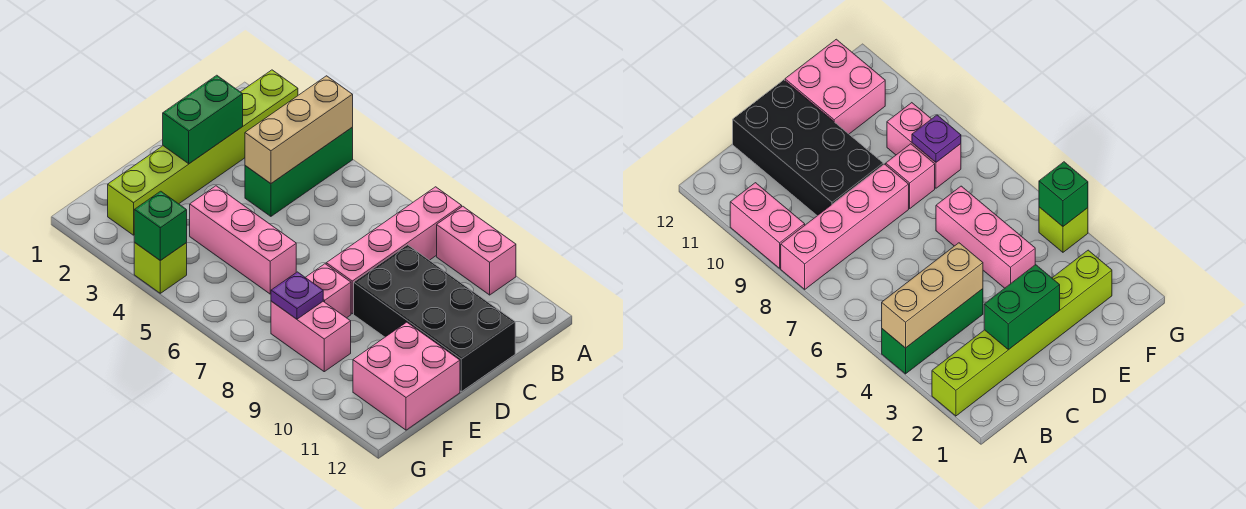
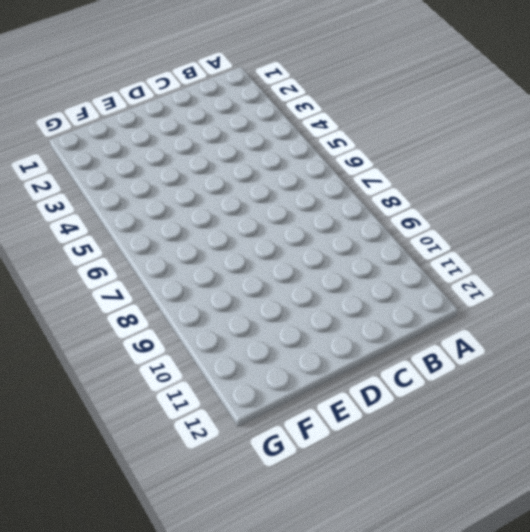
none -> lime brick A2:F2 level 1
none -> green brick A4:C4 level 1
none -> pink brick A8:D8 level 1

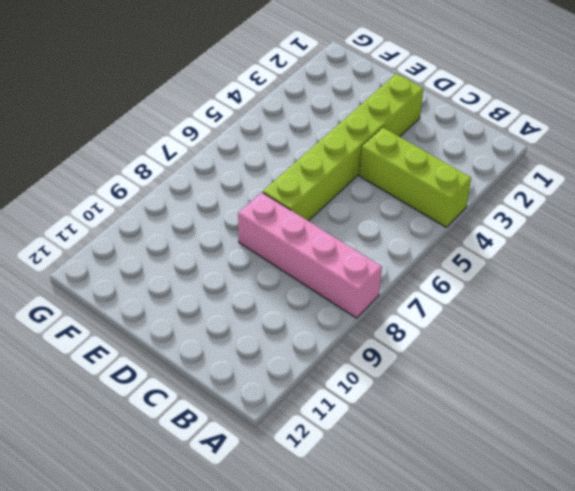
lime brick A4:C4 level 1 -> green brick A4:C4 level 1
lime brick D2:D7 level 1 -> lime brick A2:F2 level 1
none -> pink brick A9:A10 level 1
none -> black brick C9:D12 level 1
none -> pink brick E4:E6 level 1

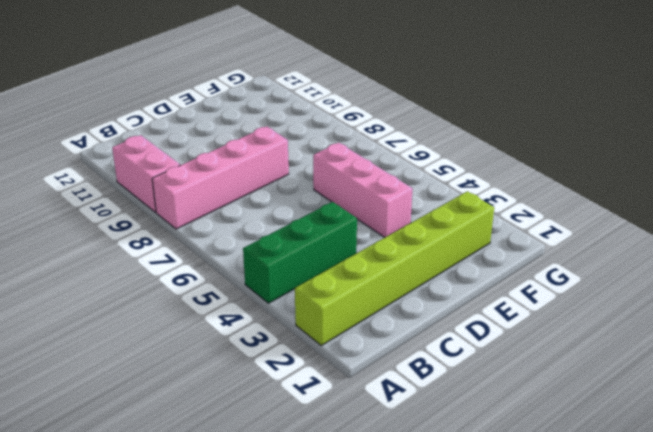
none -> black brick C9:D12 level 1
none -> pink brick E8 level 1
none -> pink brick E11:F12 level 1

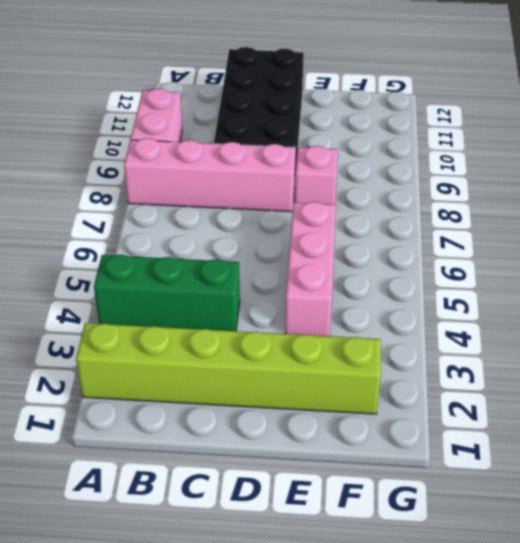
none -> pink brick E11:F12 level 1
none -> pink brick F8:F9 level 1
none -> lime brick G4 level 1

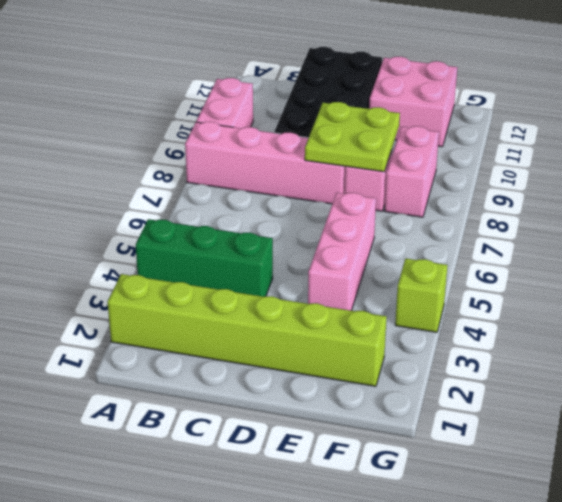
lime plate D8:E9 level 2 -> none
none -> tan brick A4:C4 level 2
none -> green brick C2:D2 level 2
none -> purple plate F8 level 2

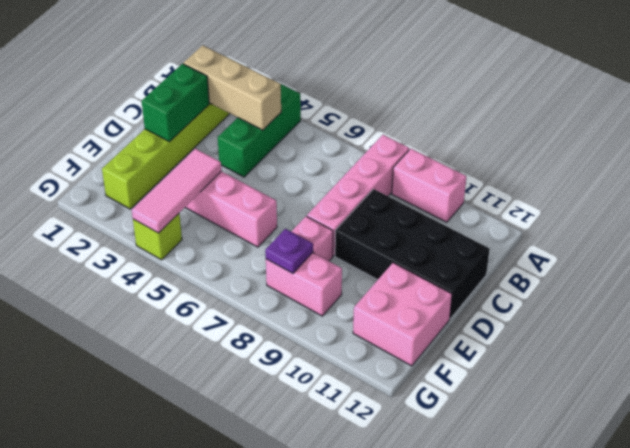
tan brick B2:B4 level 2 -> tan brick A4:C4 level 2
pink tile E4:G4 level 2 -> green brick G4 level 2

